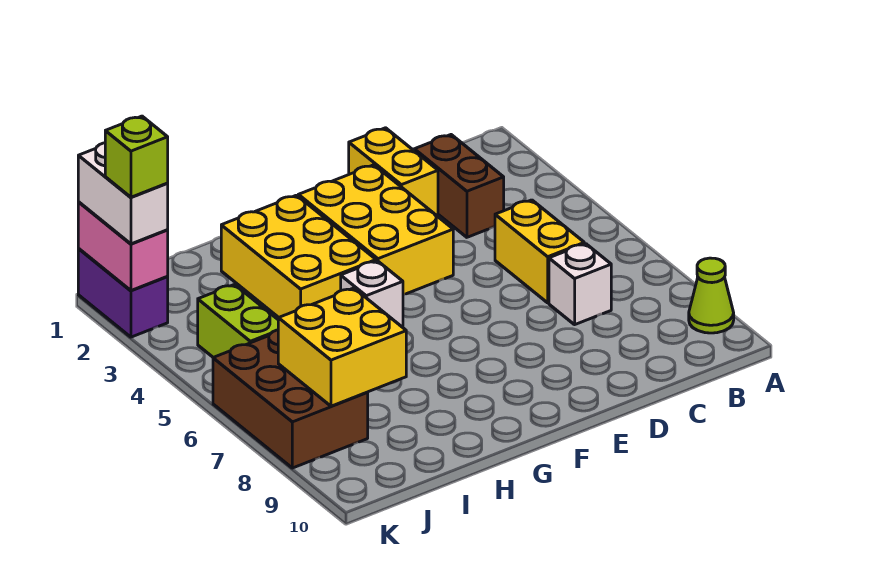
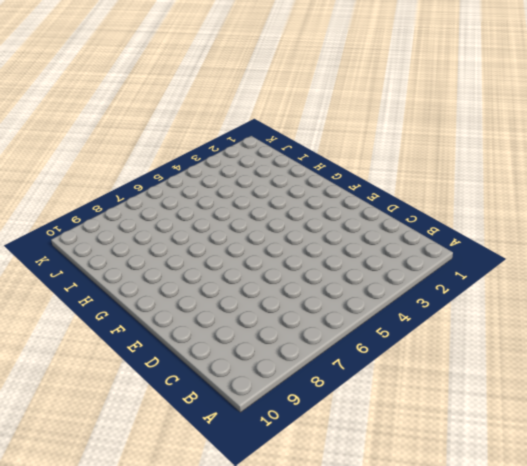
none -> lime cone A9 level 1
none -> brown brick C2:C3 level 1
none -> yellow brick C5:C6 level 1

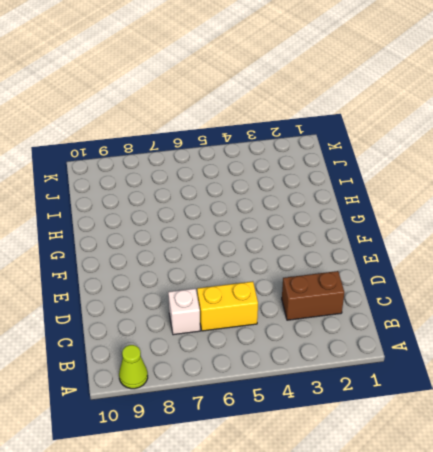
none -> yellow brick D1:D2 level 1
none -> yellow brick E2:F4 level 1
none -> yellow brick G2:H4 level 1

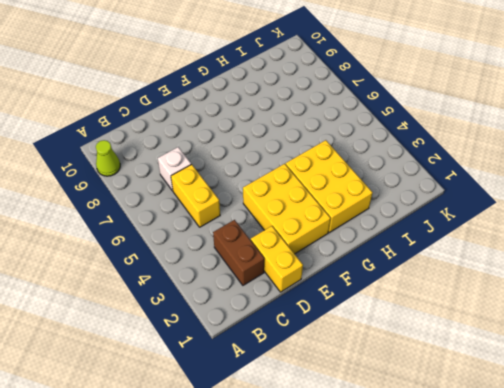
none -> white brick G5 level 1
none -> lime brick J4:J5 level 1
none -> brown brick J6:K8 level 1

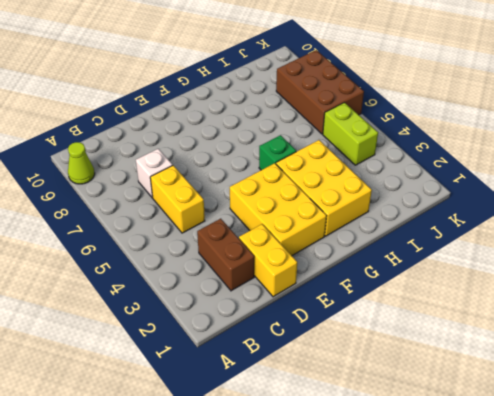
green brick G5 level 1 -> white brick G5 level 1
none -> purple brick K1:K2 level 1
none -> yellow brick I7:J8 level 2
none -> pink brick K1:K2 level 2

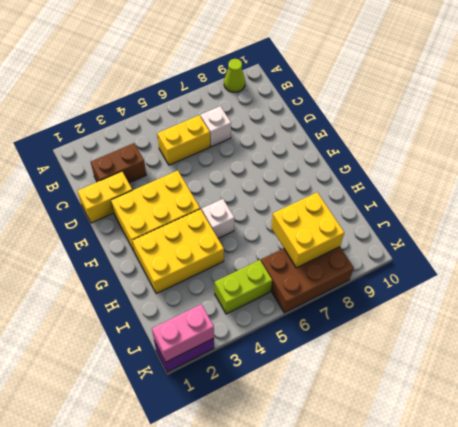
none -> white brick K1:K2 level 3
none -> lime brick K2 level 4

